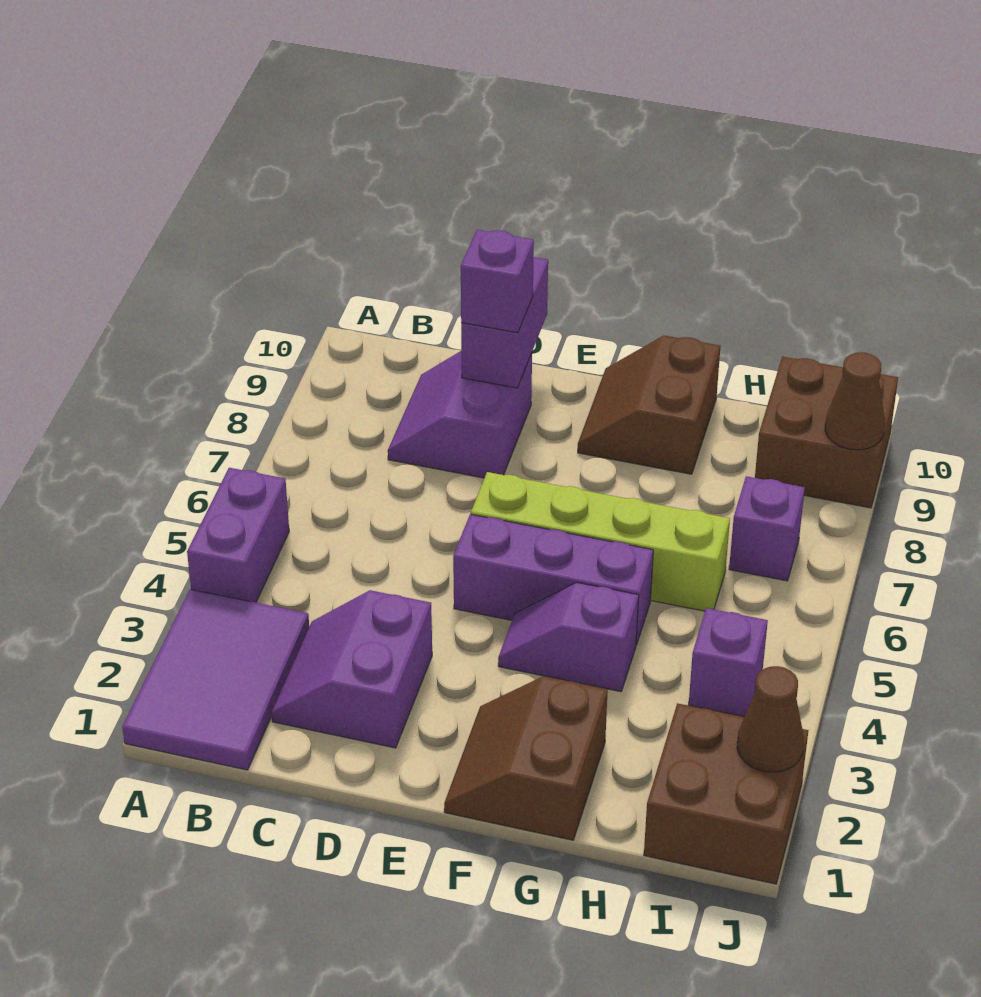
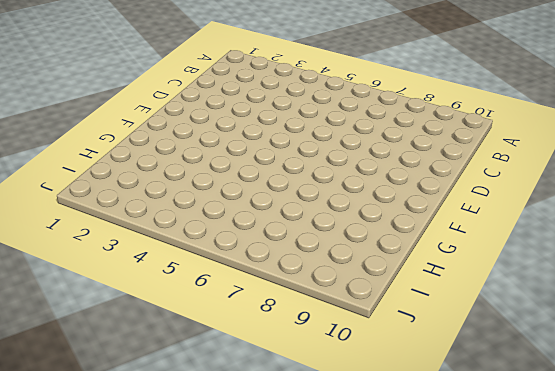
none -> purple tile A1:B3 level 1
none -> purple brick A4:A5 level 1
none -> purple slope C2:D3 level 1 top D

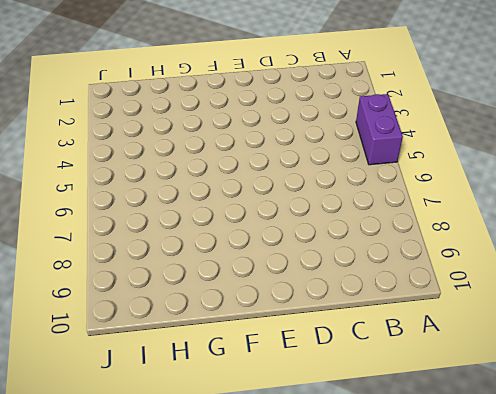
none -> purple tile A1:B3 level 1
none -> purple slope C2:D3 level 1 top D
none -> purple slope C8:D9 level 1 top D

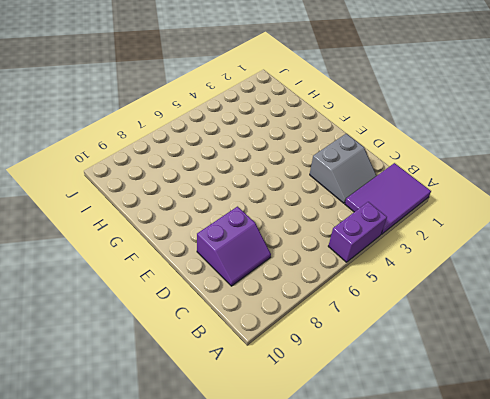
grey slope C2:D3 level 1 top D -> purple slope C2:D3 level 1 top D
none -> purple brick E5:G5 level 1
none -> lime brick E6:H6 level 1
none -> brown slope F1:G2 level 1 top G

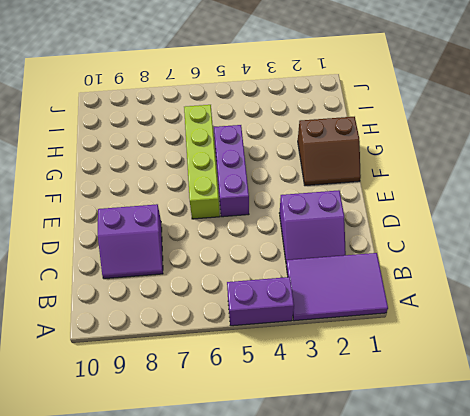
none -> purple slope F4:G4 level 1 top G
none -> brown slope F9:G10 level 1 top G
none -> brown brick I1:J2 level 1

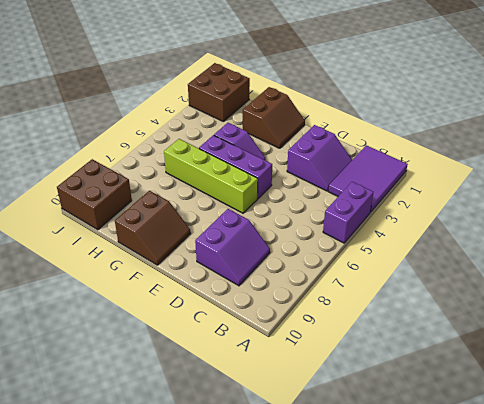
none -> purple brick I4 level 1
none -> purple brick I7 level 1
none -> purple brick D9:D10 level 2

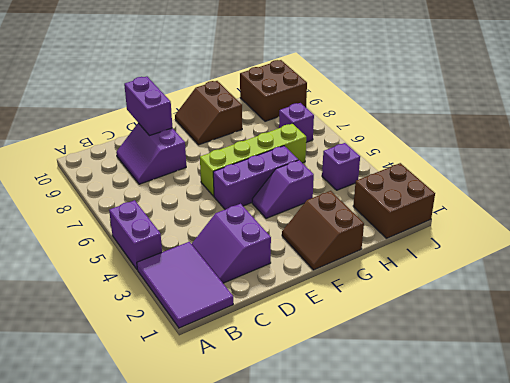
none -> brown cone J2 level 2
none -> brown cone J9 level 2
none -> purple brick D9 level 3

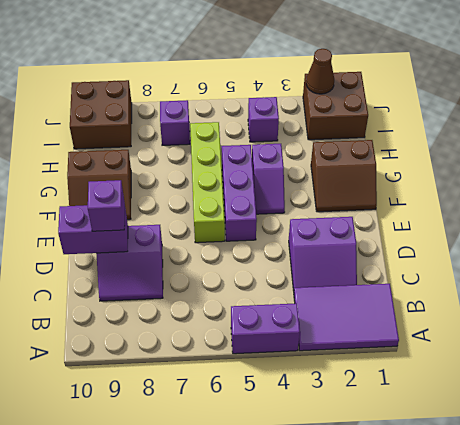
none -> brown cone J9 level 2

